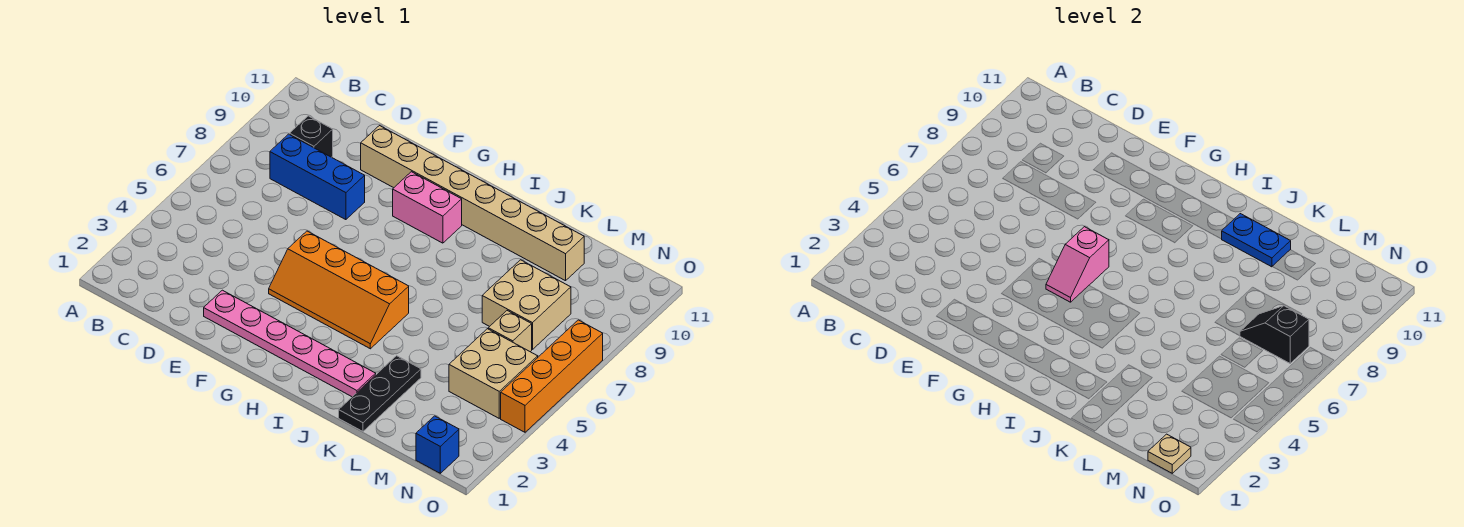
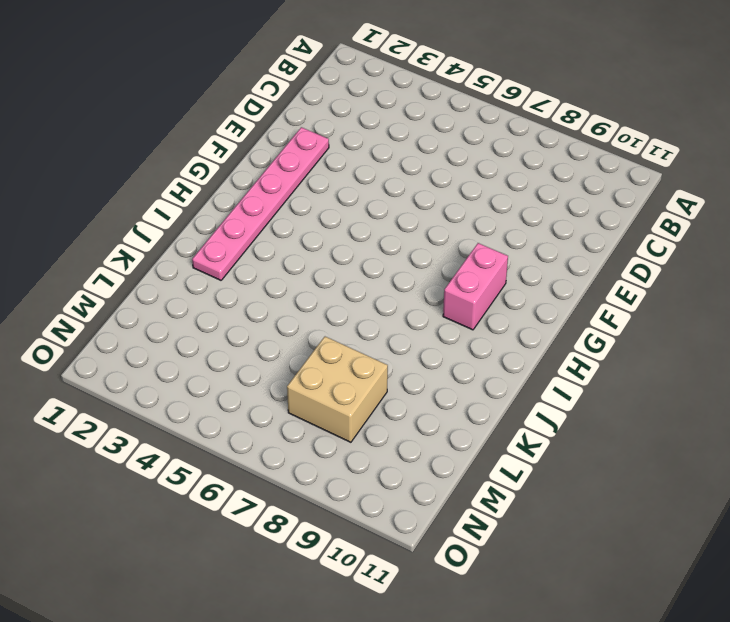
none -> blue brick C8:E8 level 1
none -> black brick C9 level 1
none -> tan brick E10:L10 level 1

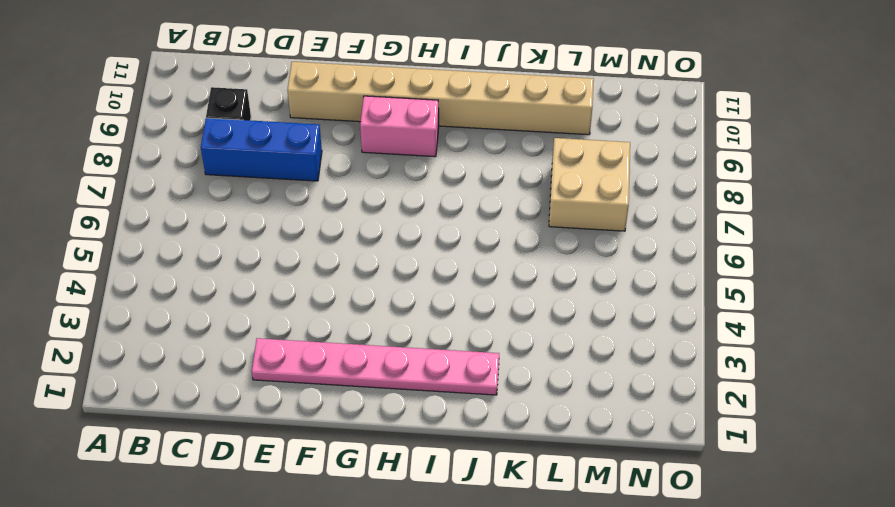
none -> orange slope F4:I5 level 1 top 5
none -> black plate K1:K3 level 1
none -> tan brick M4:N5 level 1

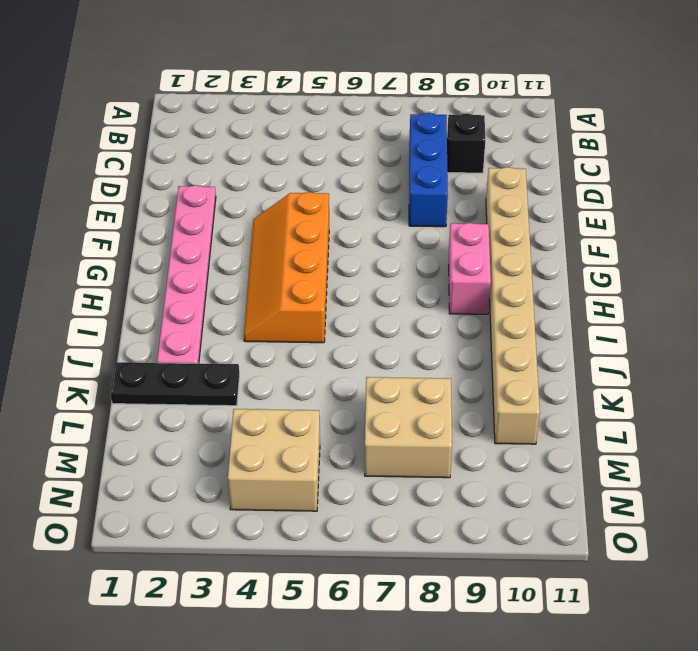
none -> tan brick M6 level 1
none -> blue brick N1 level 1
none -> orange brick O4:O7 level 1

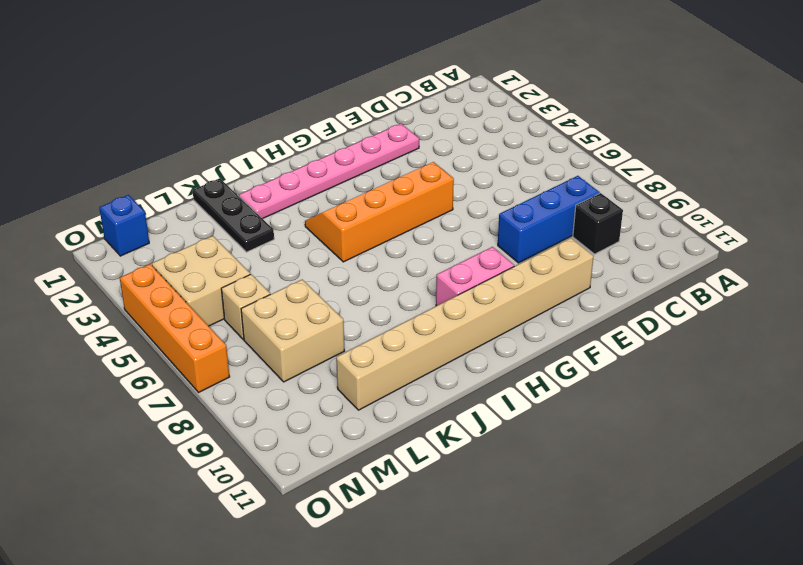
none -> pink slope G5:G6 level 2 top 6
none -> blue plate J10:K10 level 2
none -> black slope M7:N7 level 2 top N

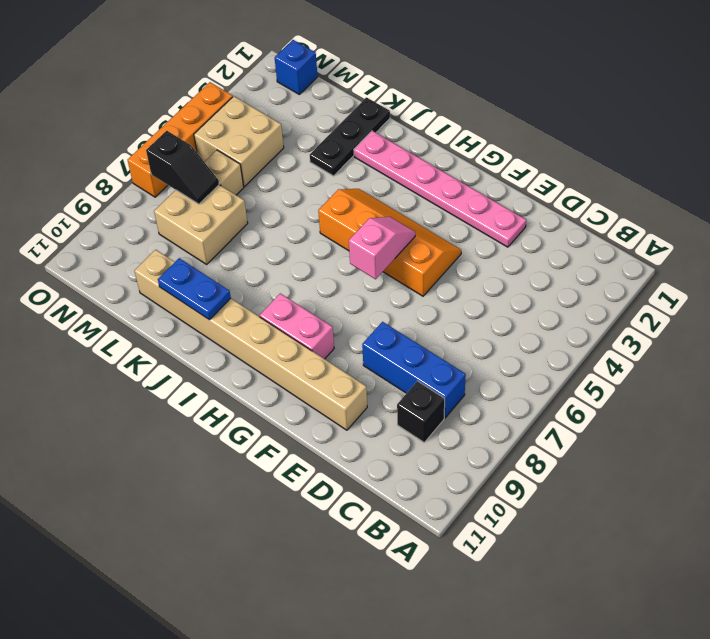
none -> tan plate N1 level 2

